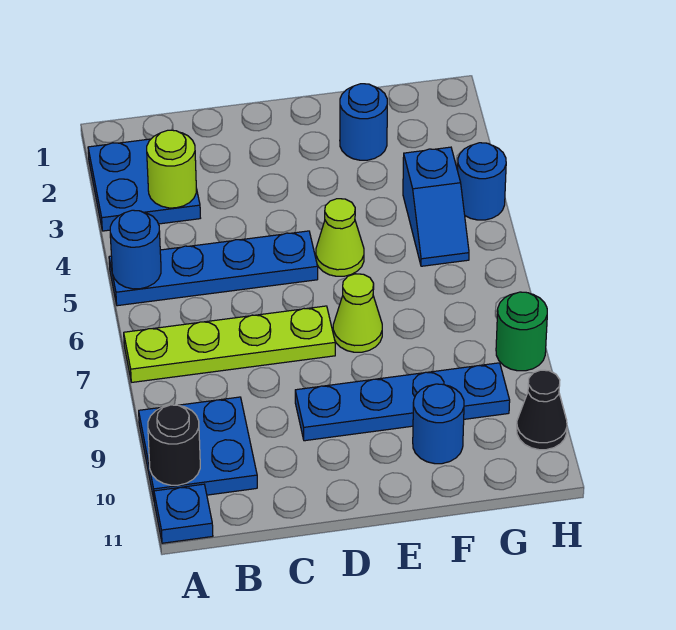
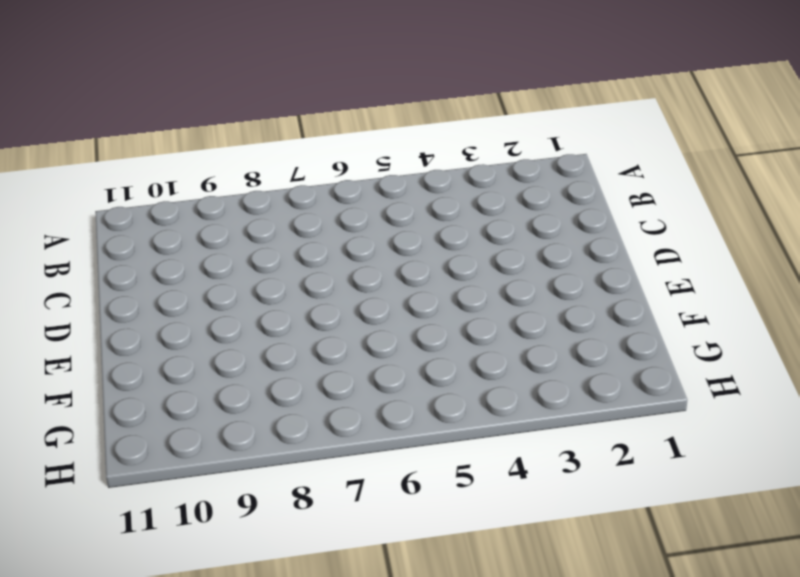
none -> blue plate A2:B3 level 1
none -> blue plate A5:D5 level 1
none -> lime plate A7:D7 level 1

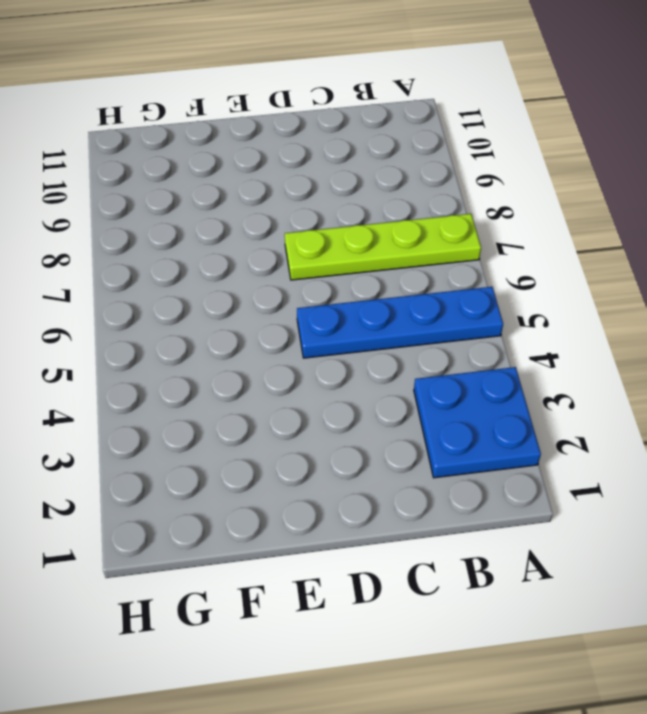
none -> blue plate A9:B10 level 1
none -> blue plate A11 level 1
none -> blue plate D9:G9 level 1

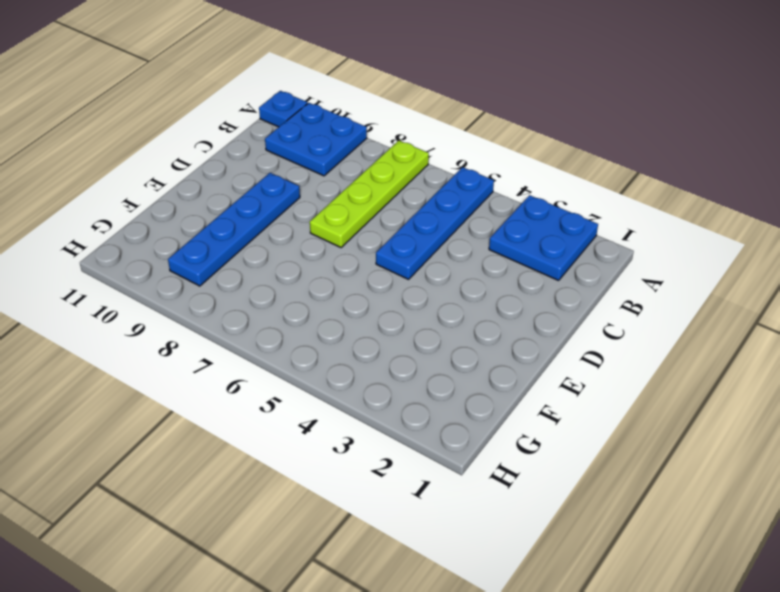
none -> lime cone E5 level 1
none -> lime cone E7 level 1
none -> blue round brick F2 level 1

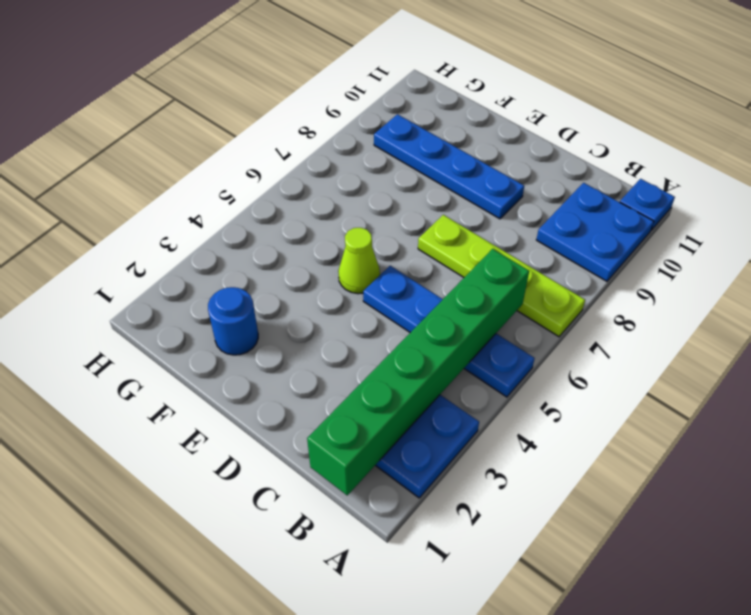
green brick B1:B6 level 2 -> lime round brick B3 level 2
none -> lime cone E7 level 1
none -> blue round brick F10 level 1
none -> blue slope G4:G5 level 1 top 4

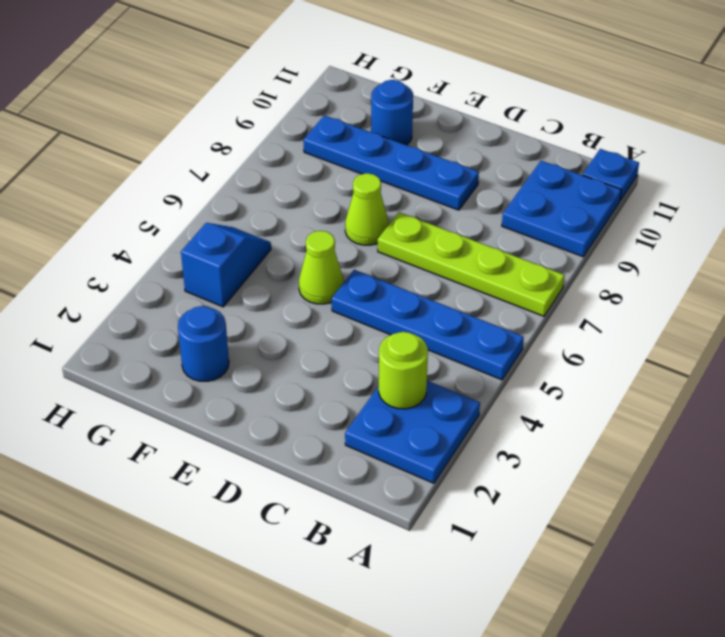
none -> blue round brick H4 level 1
none -> green round brick H8 level 1
none -> black cone H10 level 1

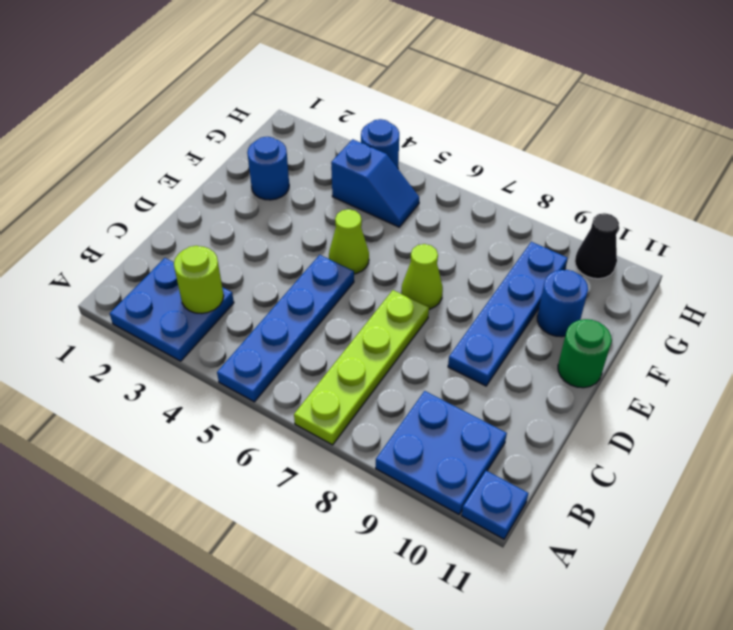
green round brick E11 level 1 -> green round brick H8 level 1
none -> blue round brick A5 level 2
none -> black round brick A10 level 2

